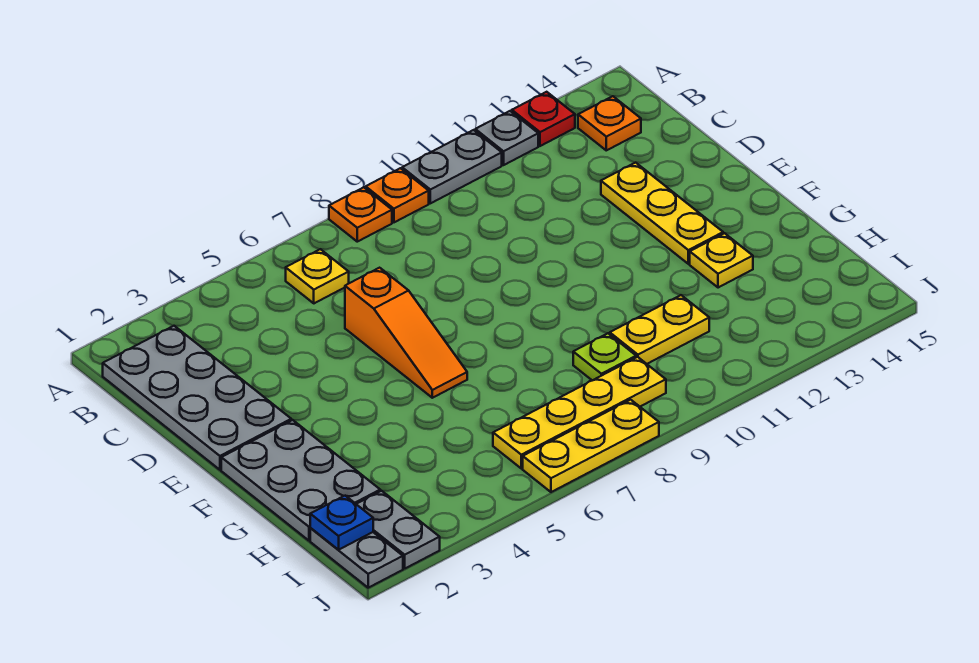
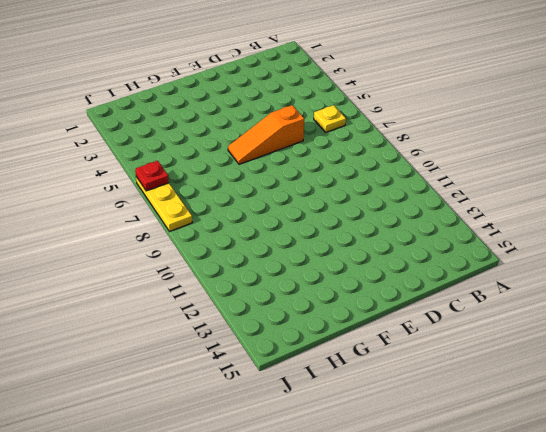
red plate J6 level 2 -> red plate A13 level 1
none -> orange plate A8 level 1
none -> orange plate A9 level 1
none -> grey plate A10:A11 level 1

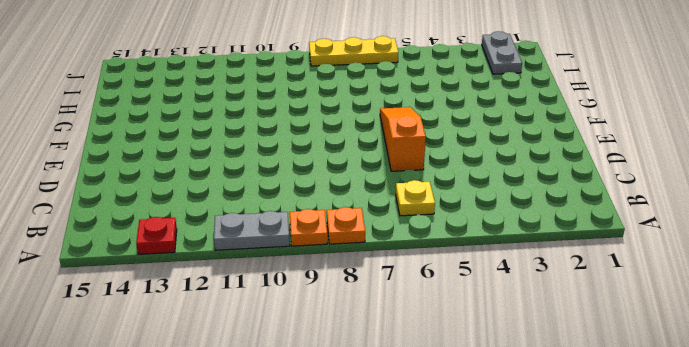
none -> grey plate A12 level 1
none -> grey plate B1:E2 level 1
none -> orange plate B14 level 1

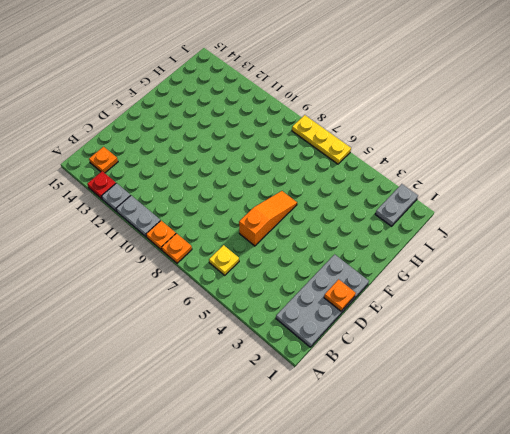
orange plate D1 level 2 -> none
none -> yellow plate D13:F13 level 1
none -> grey plate F1:H2 level 1
none -> yellow plate G13 level 1

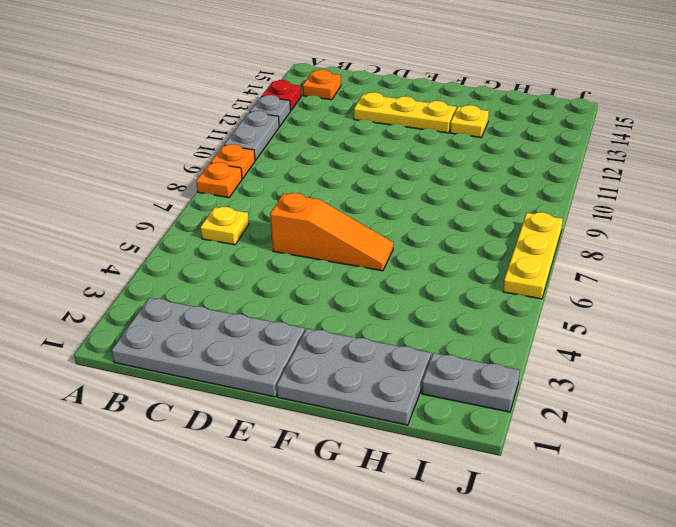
none -> lime plate H9 level 1
none -> yellow plate H10:H11 level 1
none -> grey plate I1:J1 level 1

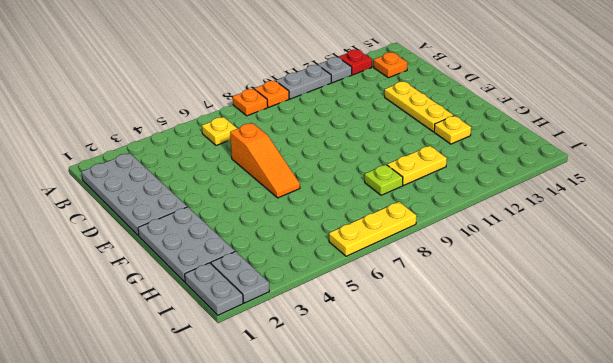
none -> yellow plate I6:I9 level 1
none -> blue plate I1 level 2

